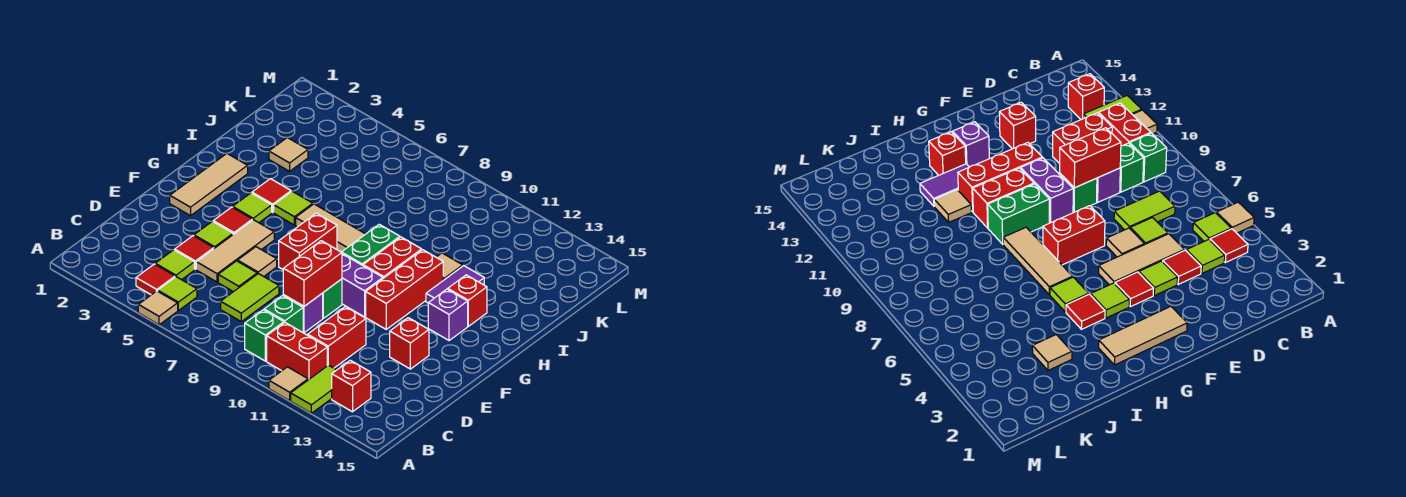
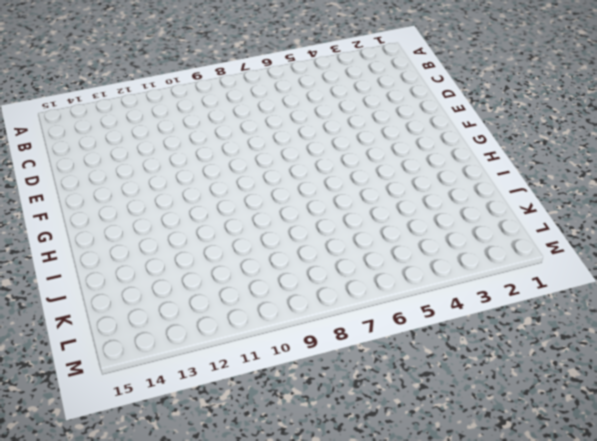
none -> tan tile A5 level 1
none -> tan tile A11 level 1
none -> lime tile A12:B12 level 1
none -> red tile B4 level 1

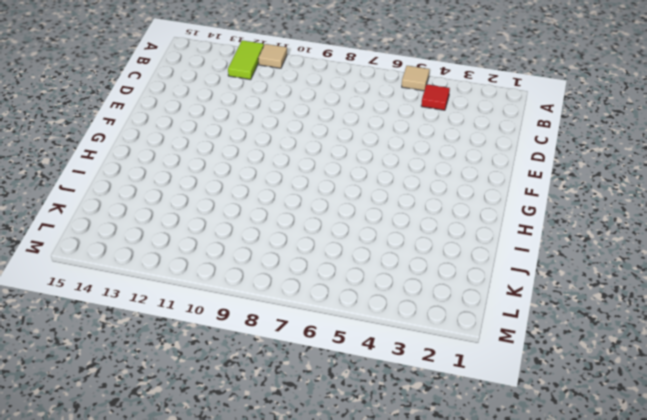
none -> lime tile B5 level 1
none -> green brick B9 level 1
none -> red brick B10:B11 level 1
none -> red brick B13 level 1

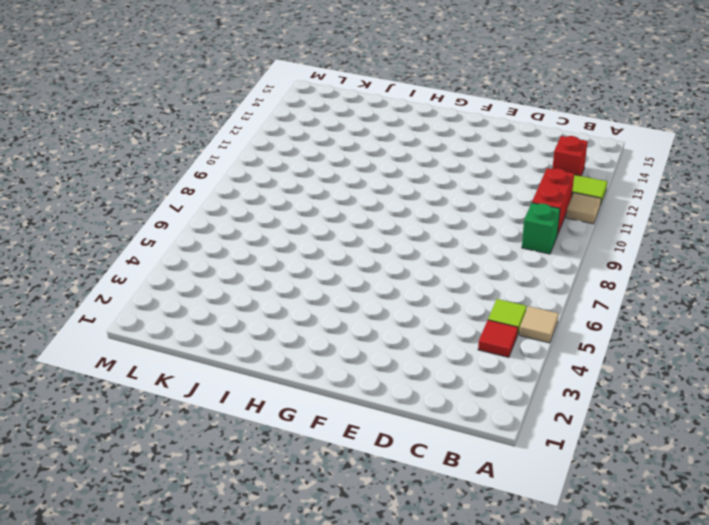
none -> lime tile C4 level 1
none -> lime tile C7:D7 level 1
none -> green brick C9 level 1
none -> red brick C11:D11 level 1

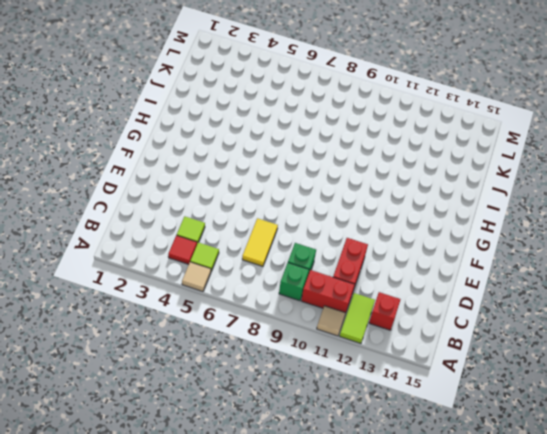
yellow tile C7:D7 level 1 -> lime tile C7:D7 level 1
none -> red tile D4 level 1
none -> tan tile D5:F5 level 1
none -> lime tile D6 level 1
none -> purple brick D9 level 1

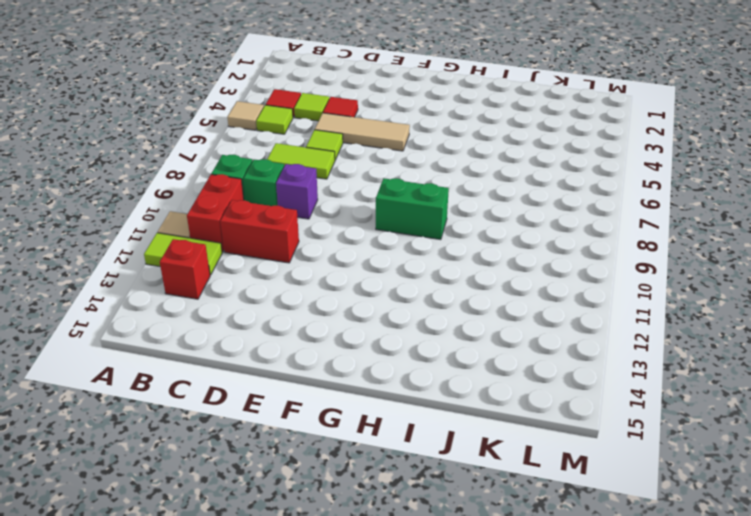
none -> lime tile E4 level 1
none -> tan tile E6 level 1
none -> green brick E9 level 1
none -> red brick E13 level 1

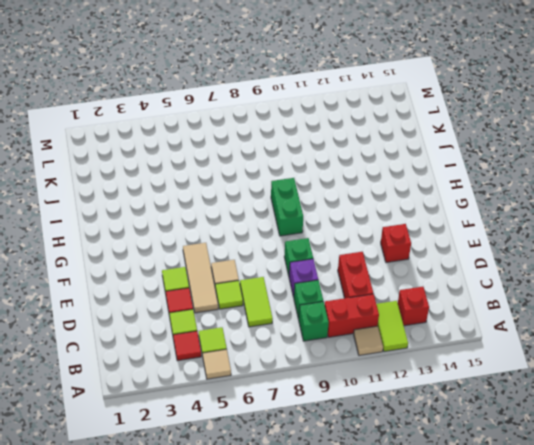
none -> tan tile F2:H2 level 1
none -> red tile F4 level 1
none -> red brick F7:G7 level 1
none -> purple brick F9:F10 level 1

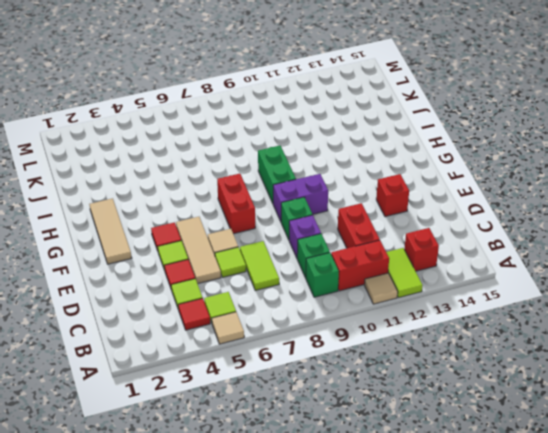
none -> red brick F11:H11 level 1
none -> lime tile G4 level 1
none -> red brick G10:H10 level 1
none -> purple brick G13 level 1

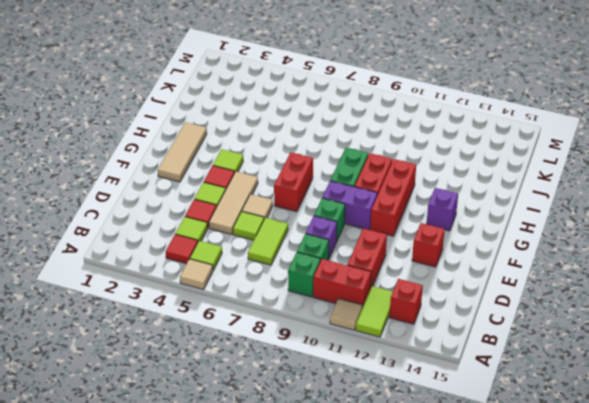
none -> red tile H4 level 1
none -> lime tile H5 level 1
none -> tan tile H6:H8 level 1
none -> purple tile H12:I12 level 1

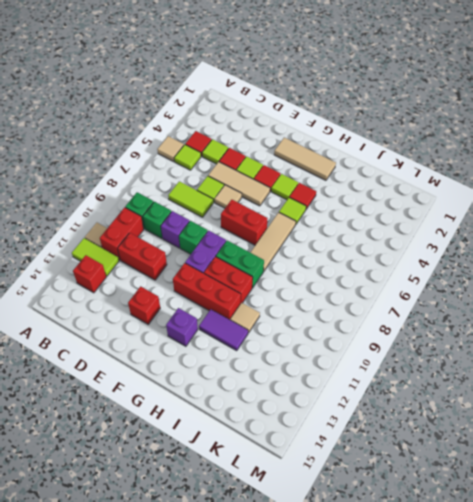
none -> red brick H13 level 1
none -> tan tile J3 level 1
none -> red brick D9:E9 level 2

